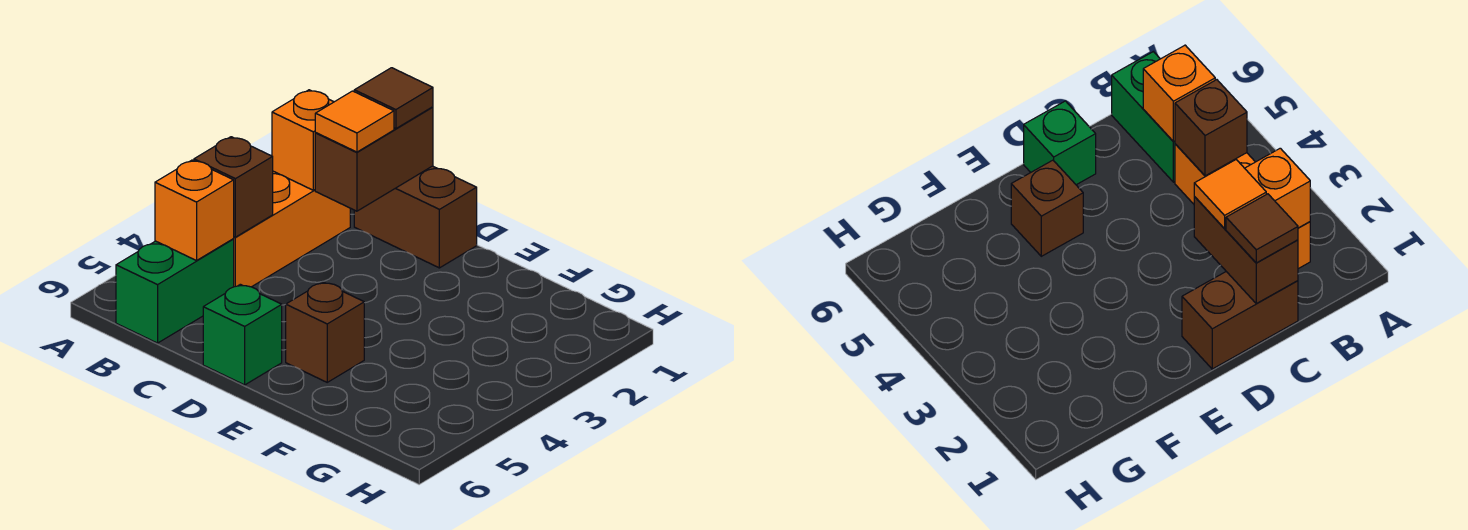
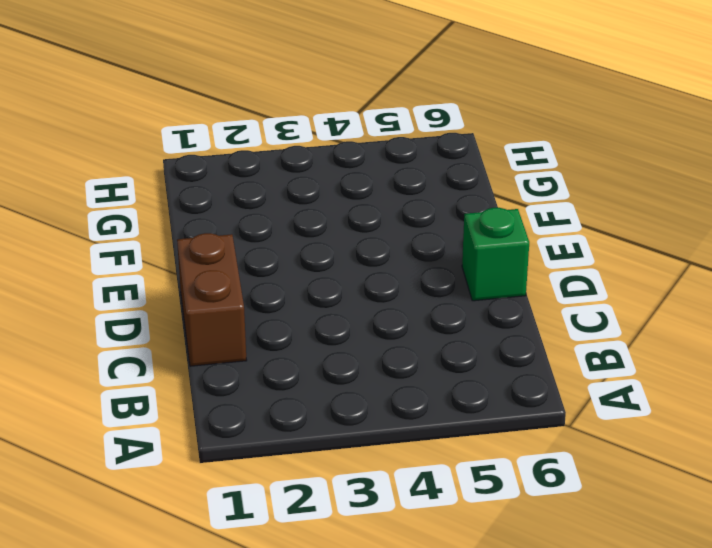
none -> orange brick B2:B4 level 1
none -> green brick B5:B6 level 1

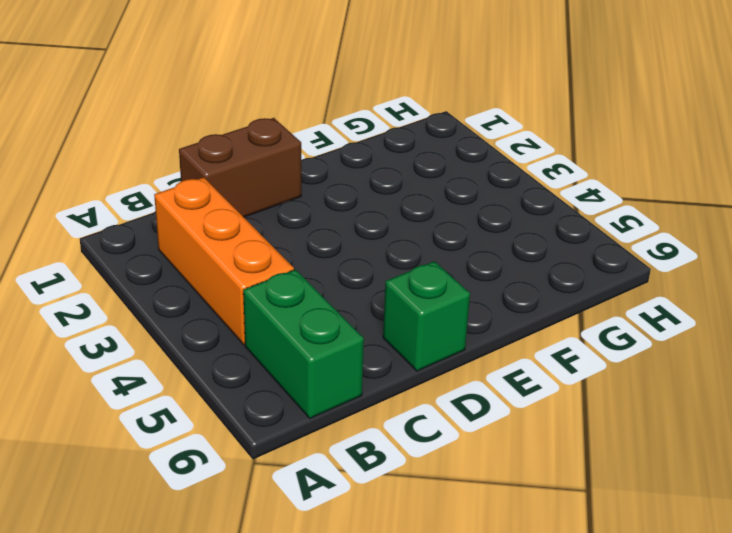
none -> brown brick E5 level 1
none -> orange brick B2 level 2

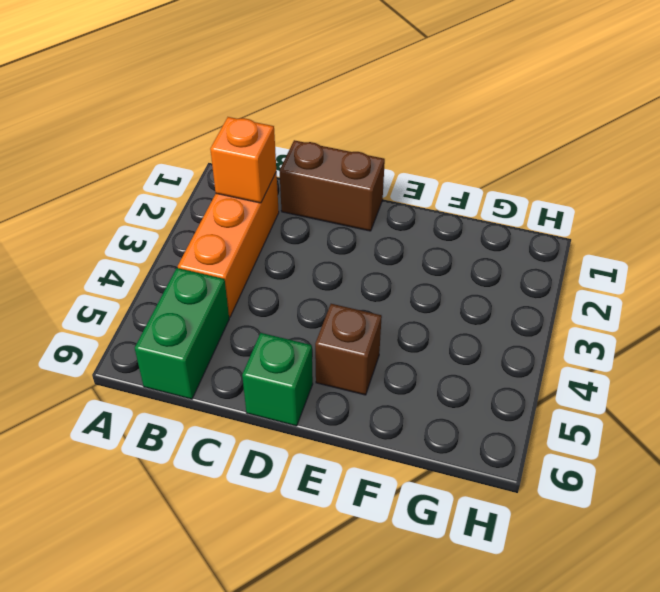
none -> brown brick B4 level 2
none -> orange brick B5 level 2

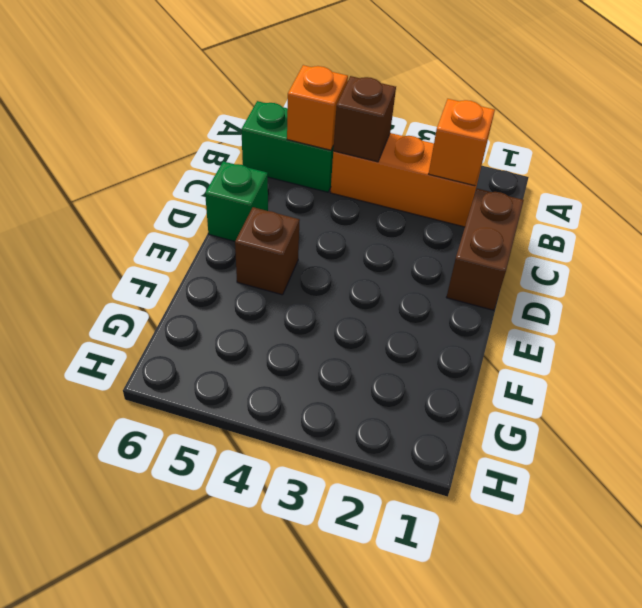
none -> brown brick C1:C2 level 2
none -> brown tile C1 level 3

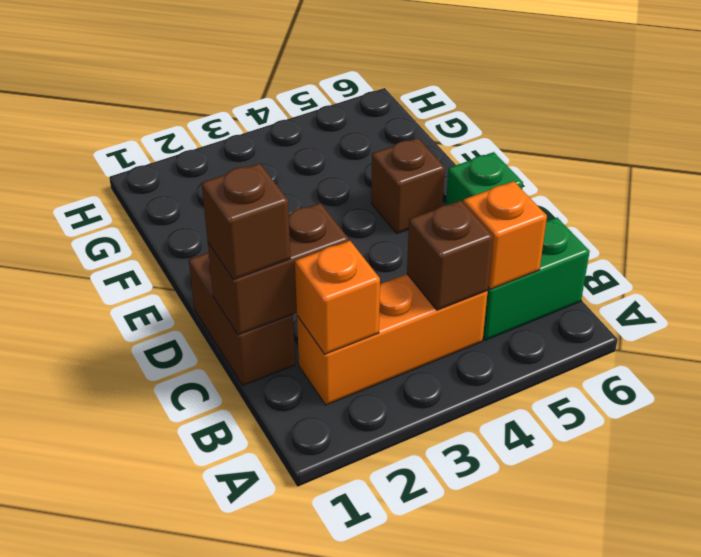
brown brick C1 level 3 -> brown tile C1 level 3
none -> orange tile C2 level 3

